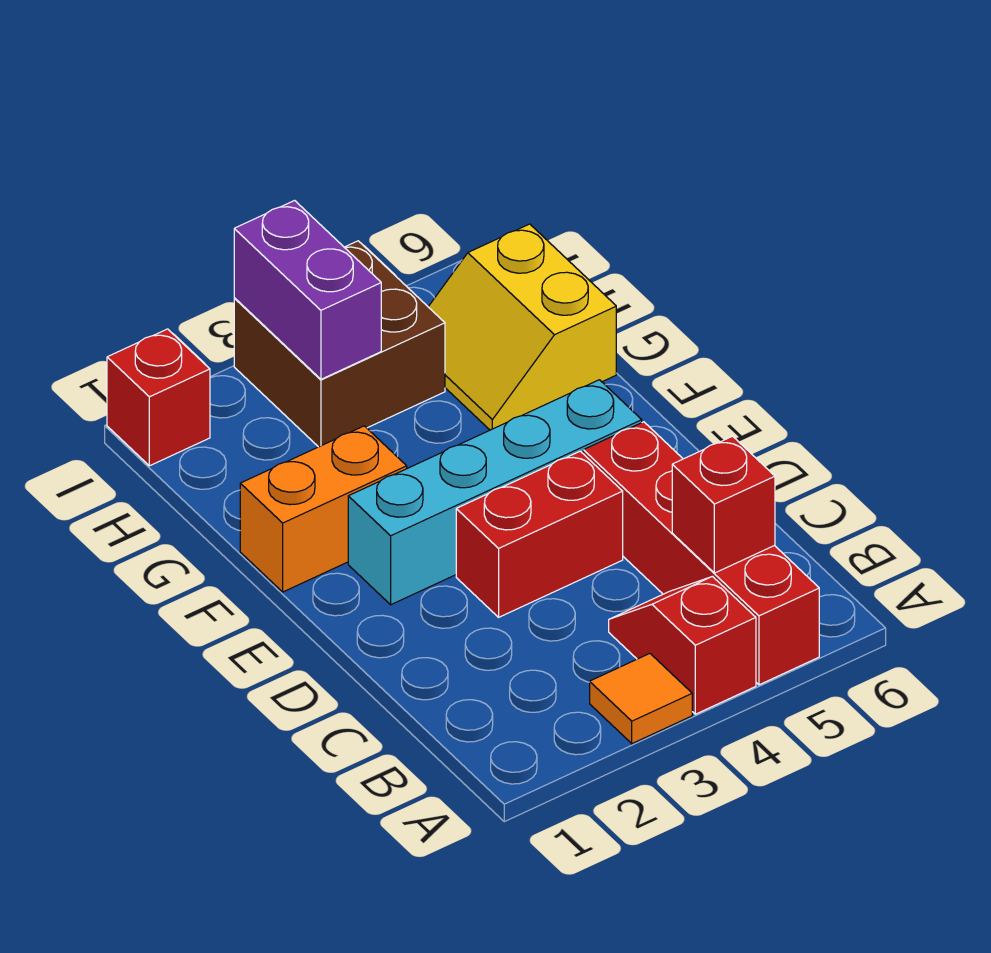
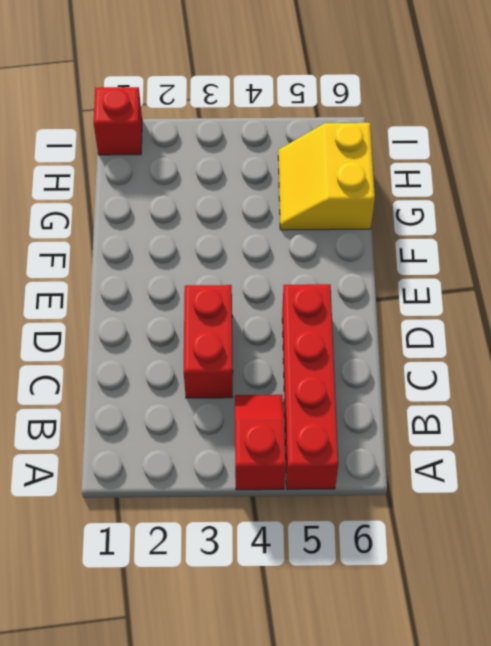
red brick C3:D3 level 1 -> red brick D3:D4 level 1
none -> orange tile A3 level 1
none -> cyan brick E2:E5 level 1

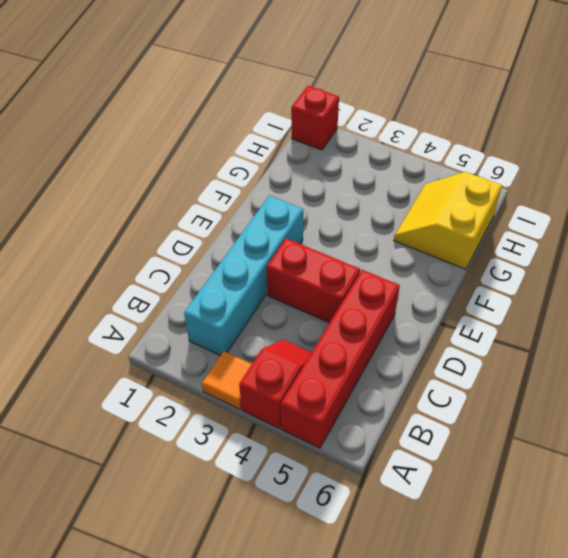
cyan brick B2:E2 level 1 -> cyan brick E2:E5 level 1
none -> orange brick F1:F2 level 1
none -> brown brick H3:I4 level 1

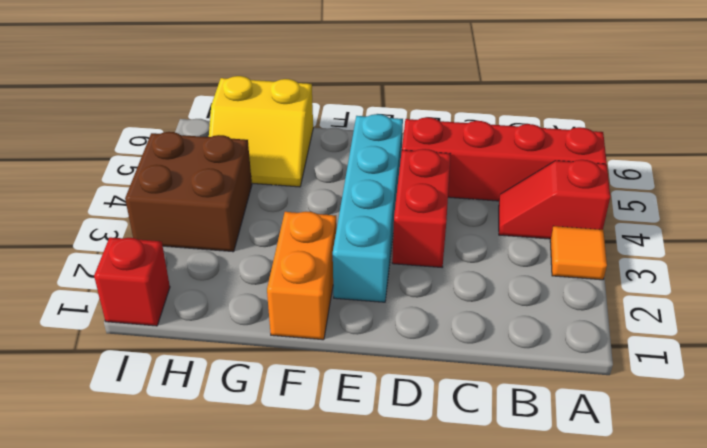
none -> red brick B5 level 2
none -> purple brick H3:I3 level 2

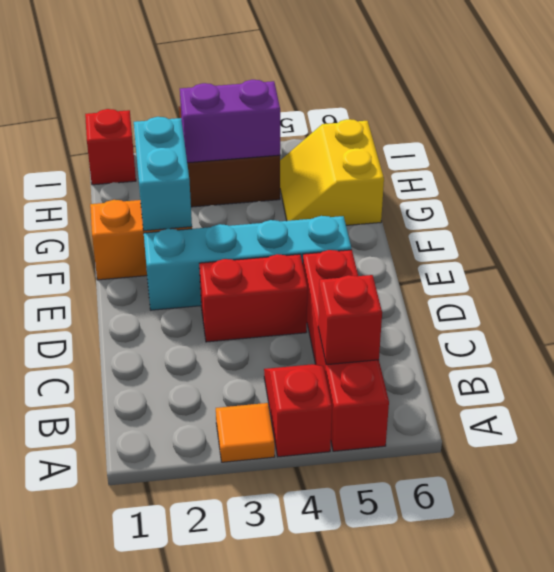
cyan brick F2:G2 level 2 -> none
purple brick H3:H4 level 2 -> purple brick H3:I3 level 2

